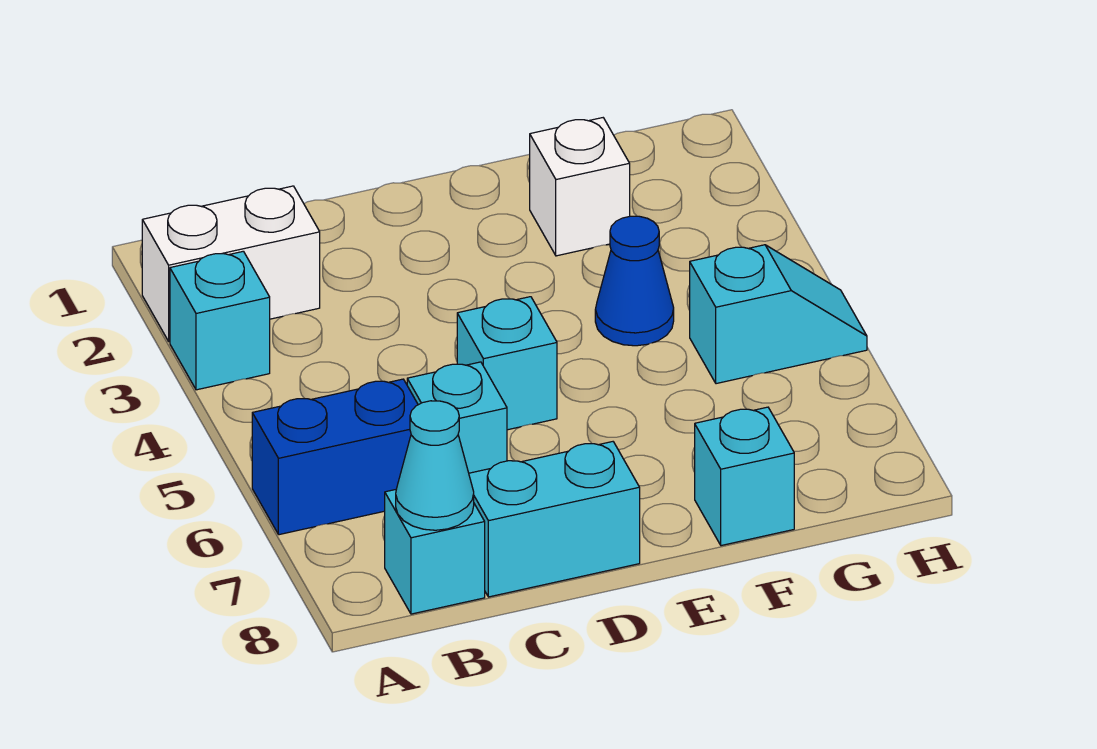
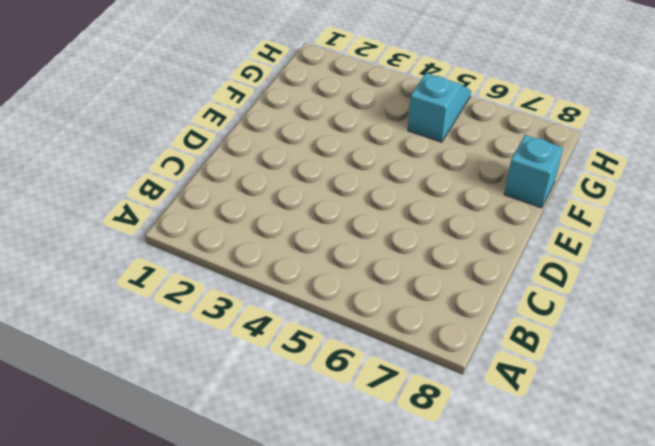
none -> white brick A2:B2 level 1
none -> cyan brick A3 level 1
none -> blue brick A6:B6 level 1

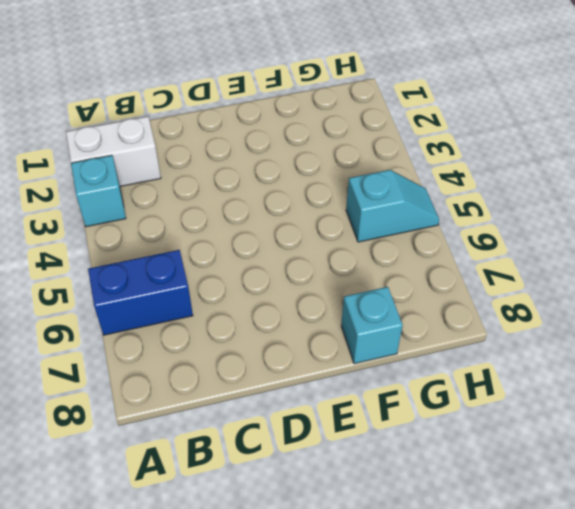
none -> cyan brick B8 level 1
none -> cyan brick C6 level 1
none -> cyan brick C8:D8 level 1

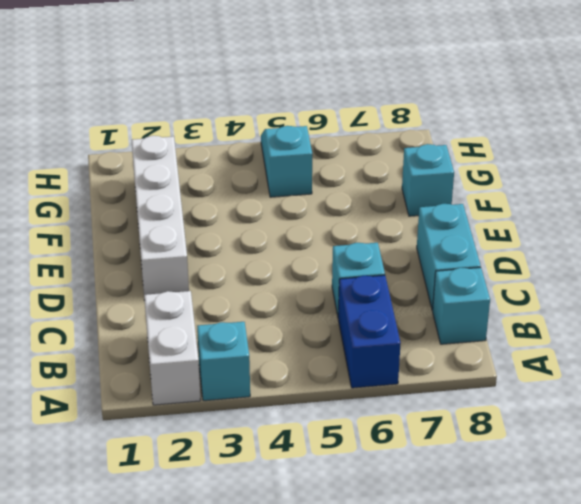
white brick D2:G2 level 1 -> white brick F2 level 1
none -> cyan brick D5 level 1
none -> blue cone F4 level 1
none -> cyan cone B8 level 2

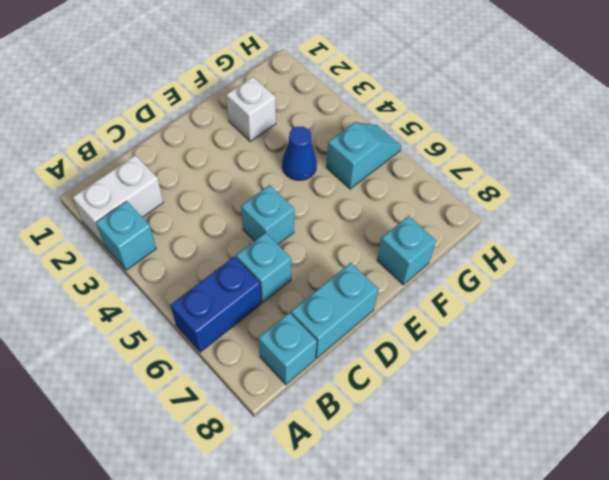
none -> cyan cone B8 level 2

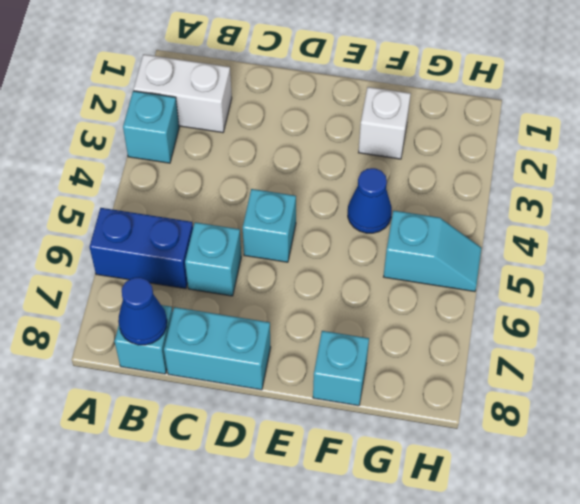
blue cone B8 level 2 -> cyan cone B8 level 2

